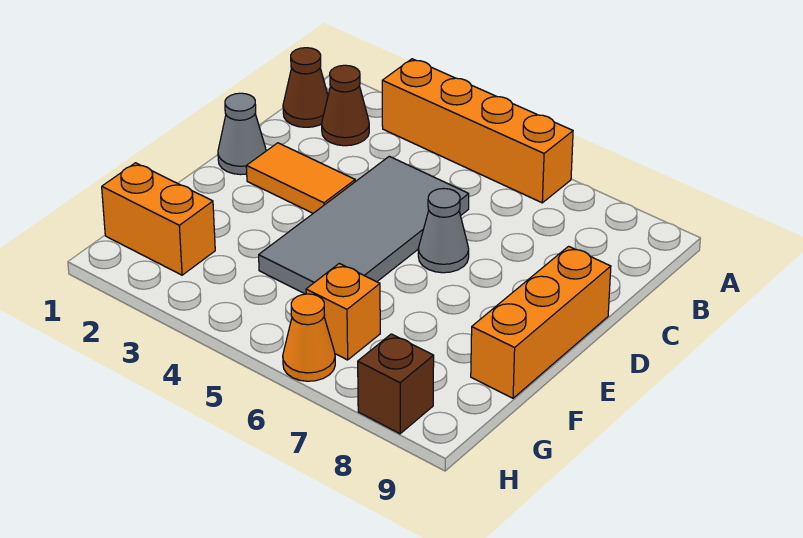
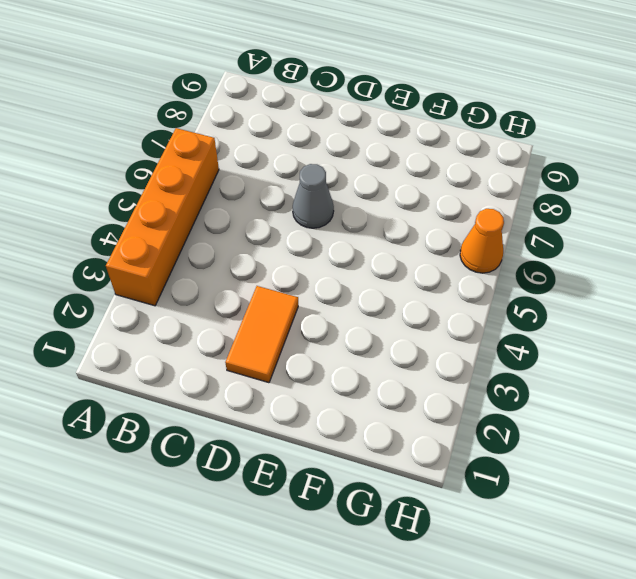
none -> brown cone B1 level 1
none -> brown cone B2 level 1
none -> grey tile C4:F5 level 1

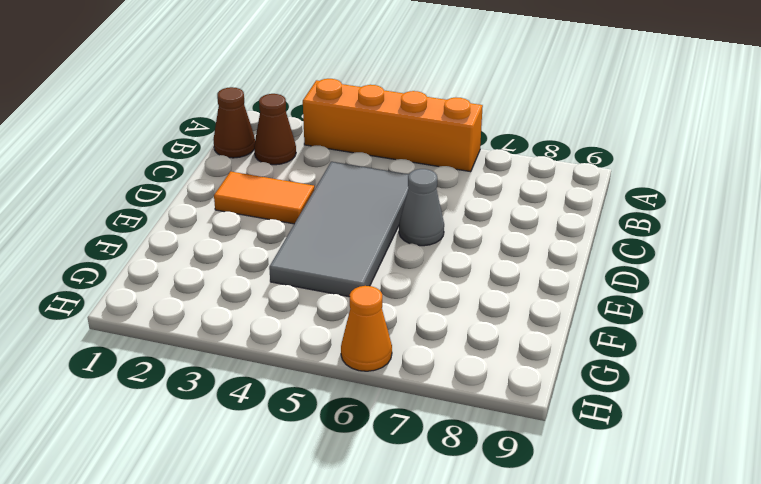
none -> grey cone D1 level 1
none -> orange brick D9:F9 level 1
none -> orange brick G1:G2 level 1

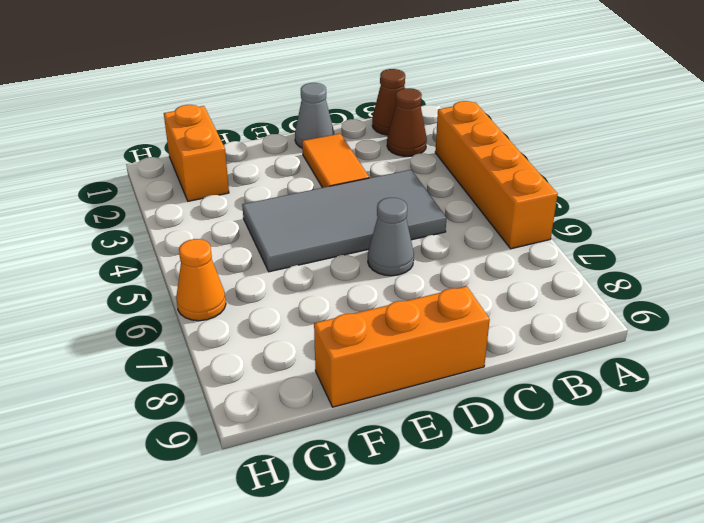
none -> orange brick G6 level 1
none -> brown brick H8 level 1

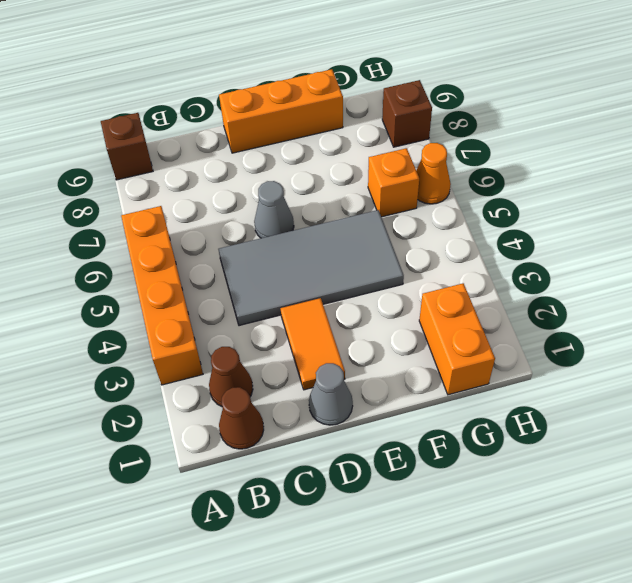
brown brick A9 level 1 -> none

